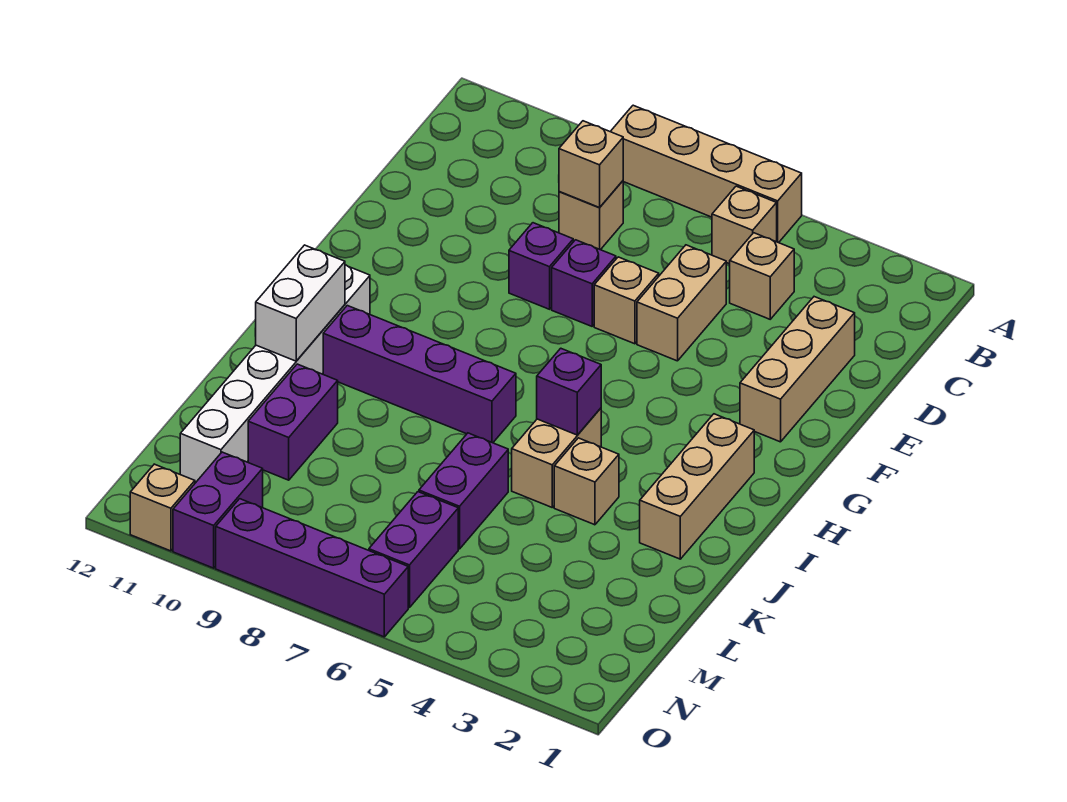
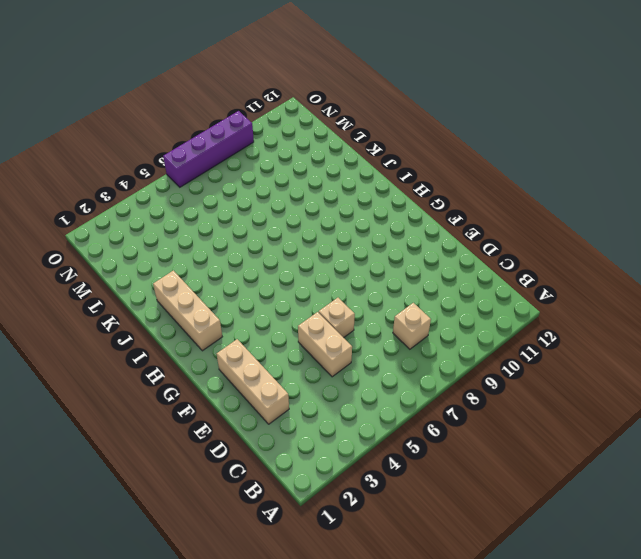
none -> tan brick A5:A8 level 1
none -> tan brick B5 level 1
none -> tan brick C4 level 1

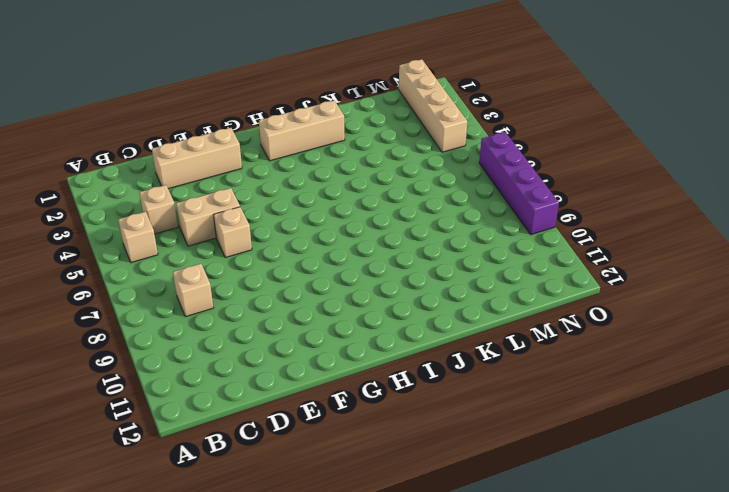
tan brick N1:N4 level 1 -> tan brick A5:A8 level 1
none -> purple brick E7 level 1
none -> purple brick E8 level 1
none -> white brick H11:M11 level 1

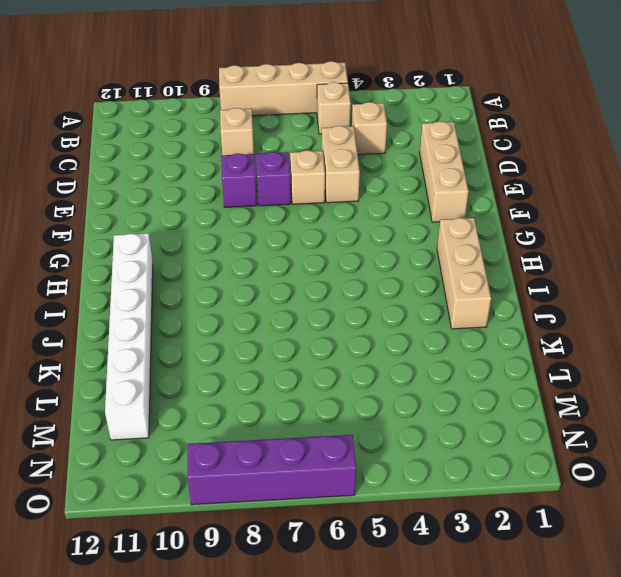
none -> tan brick I5:J5 level 1
none -> purple brick I7:I10 level 1
none -> tan brick J4 level 1

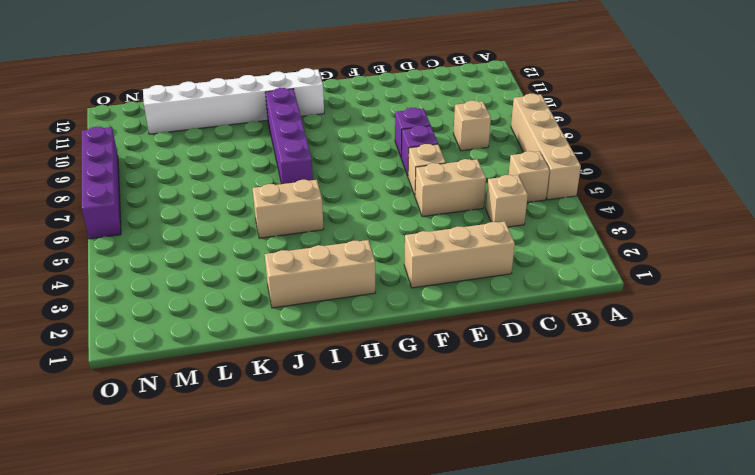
none -> tan brick J4 level 1
none -> purple brick K6:L6 level 1
none -> purple brick K10:L10 level 1

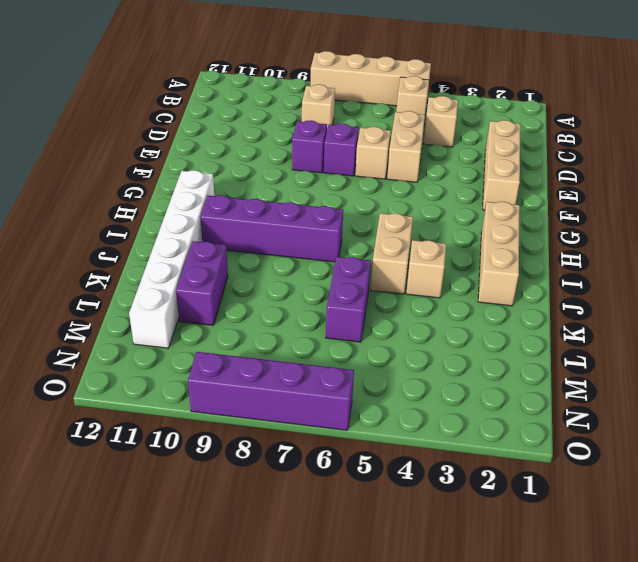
none -> purple brick M6:N6 level 1
none -> purple brick N10:O10 level 1
none -> tan brick O11 level 1

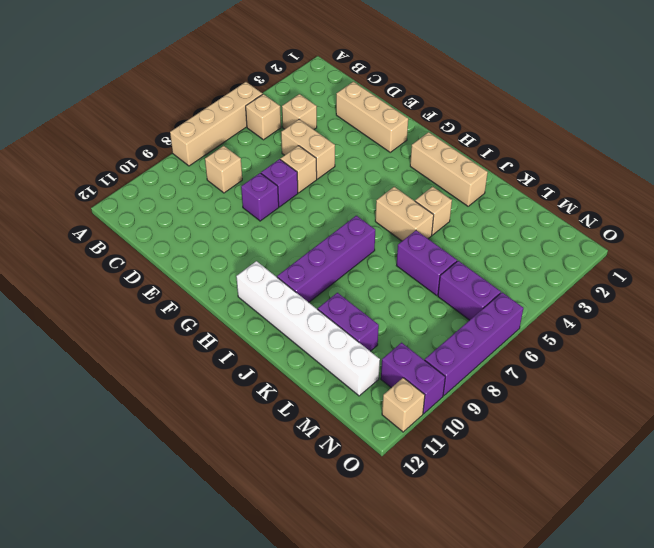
none -> tan brick C8 level 2
none -> purple brick I5 level 2
none -> white brick I11:J11 level 2

